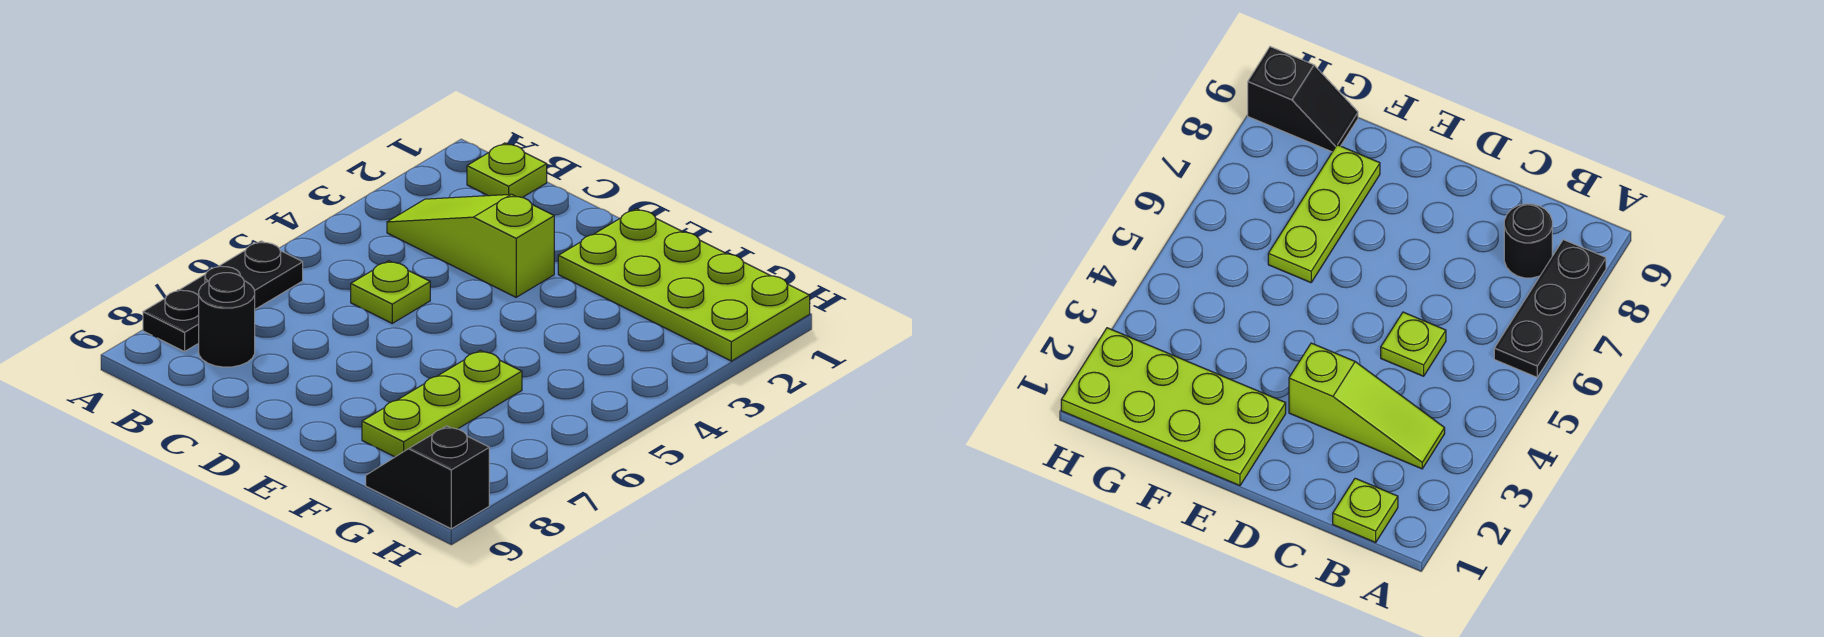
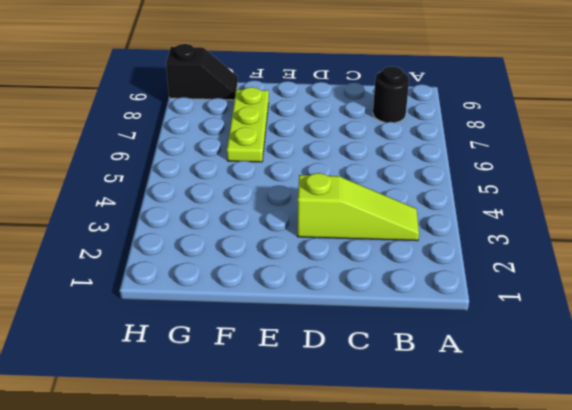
none -> black plate A6:A8 level 1
none -> lime plate B1 level 1

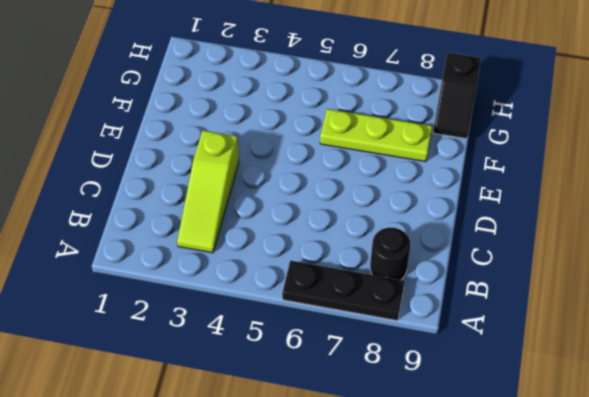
none -> lime plate B1 level 1
none -> lime plate C5 level 1

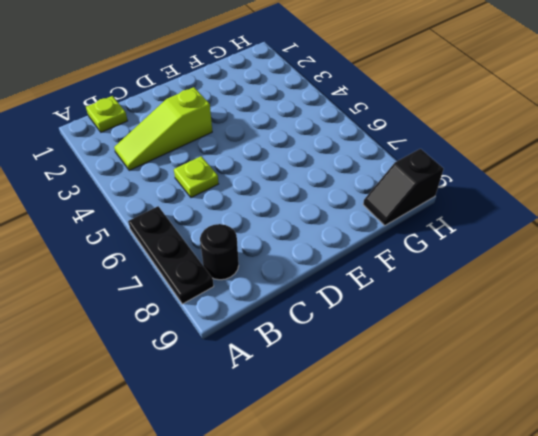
none -> lime plate E1:H2 level 1
none -> lime plate F6:F8 level 1

